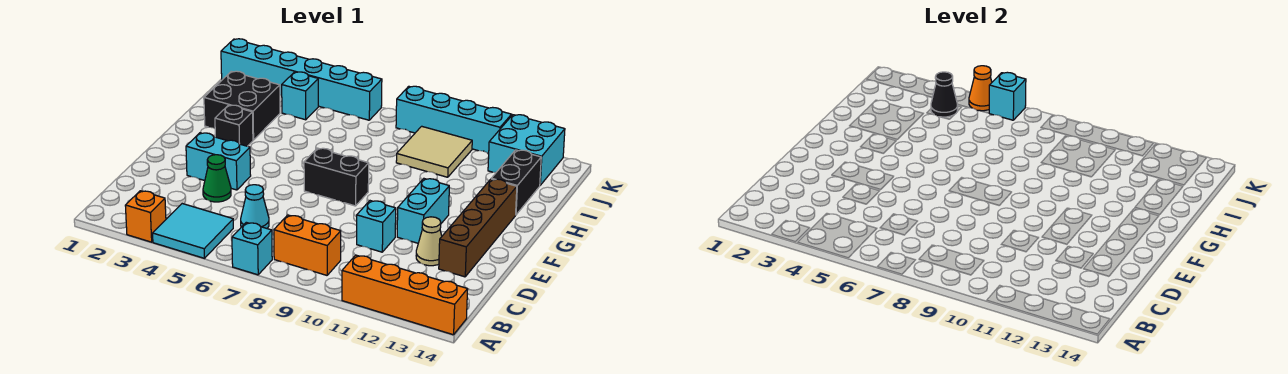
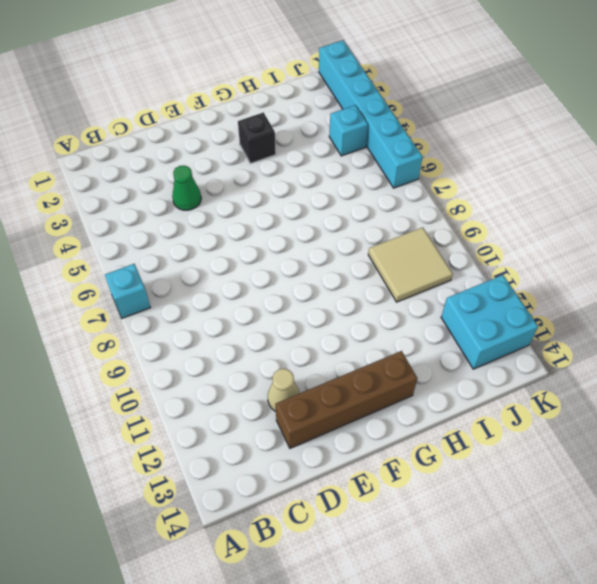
none -> orange brick A3 level 1
none -> cyan tile A4:B5 level 1
none -> orange brick A11:A14 level 1

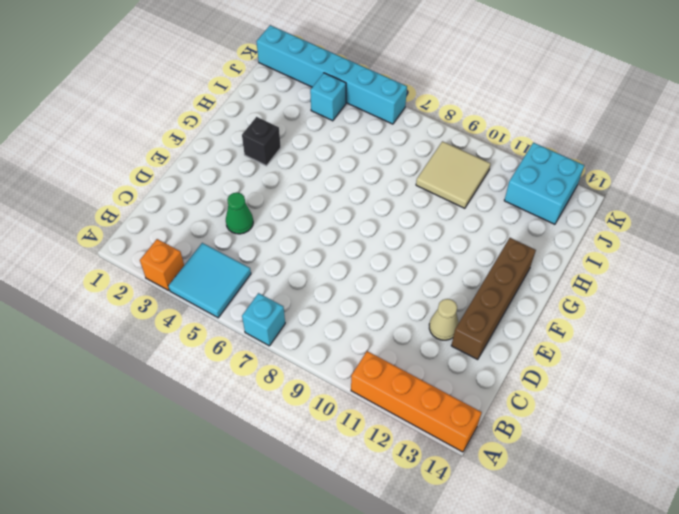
none -> orange brick B8:B9 level 1
none -> cyan cone C6 level 1
none -> cyan brick D10 level 1

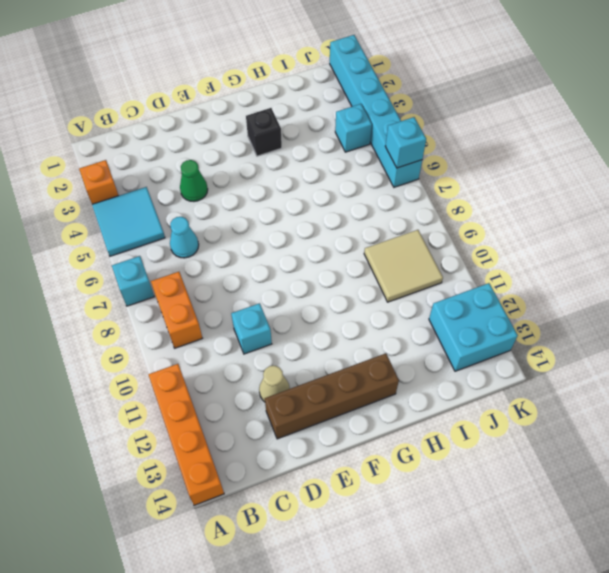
none -> cyan brick E3:E4 level 1
none -> cyan brick E11:F11 level 1
none -> black brick F7:F8 level 1

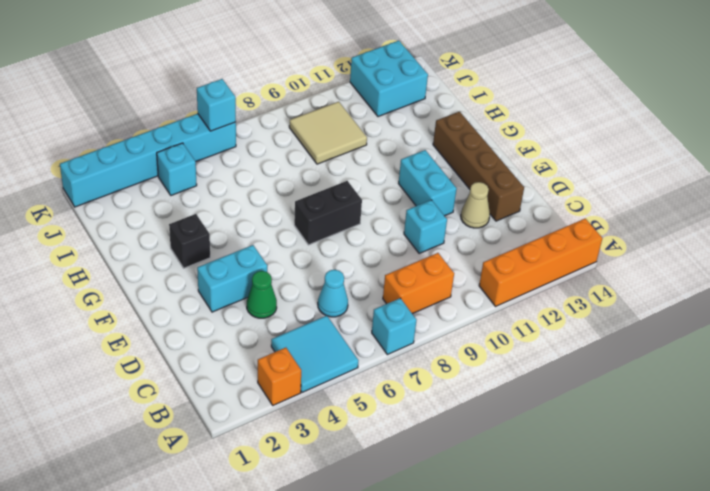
none -> black brick H2:I3 level 1
none -> black brick H13:I13 level 1
none -> cyan brick K8:K11 level 1

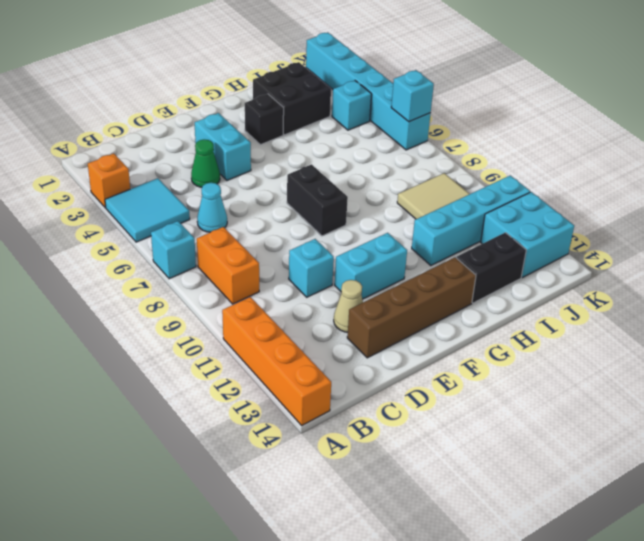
cyan brick H11:K11 level 1 -> cyan brick K8:K11 level 1
none -> black cone J4 level 2
none -> orange cone K5 level 2

